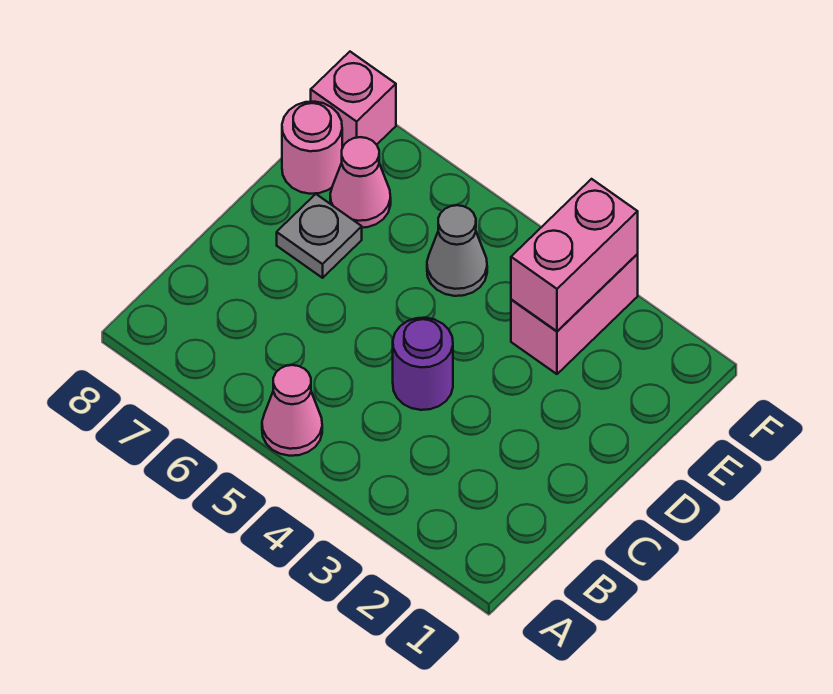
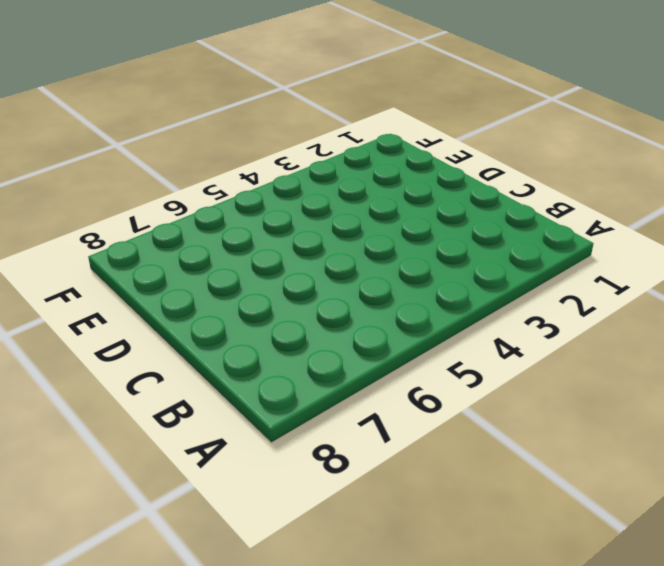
none -> pink cone A5 level 1
none -> purple round brick C4 level 1

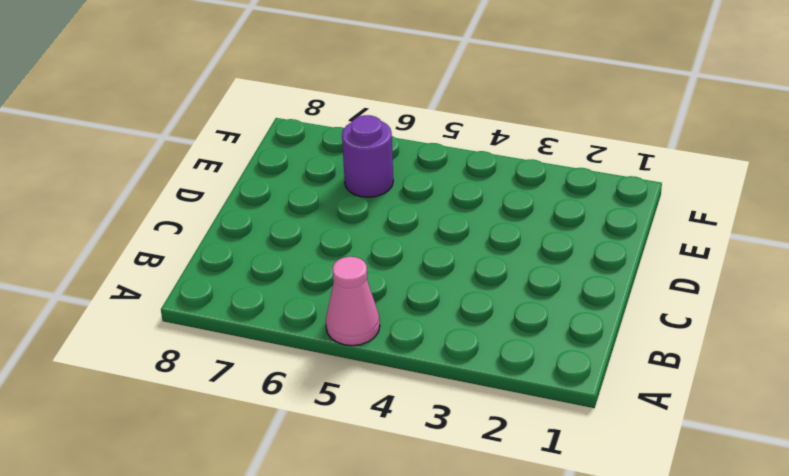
purple round brick E6 level 1 -> purple round brick C4 level 1
none -> grey plate D7 level 1
none -> pink brick E3:F3 level 1

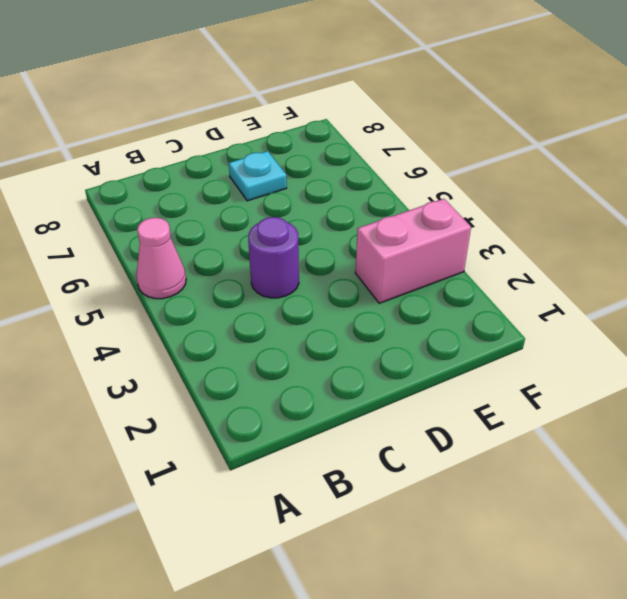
cyan plate D7 level 1 -> grey plate D7 level 1
none -> grey cone E5 level 1
none -> pink cone E7 level 1

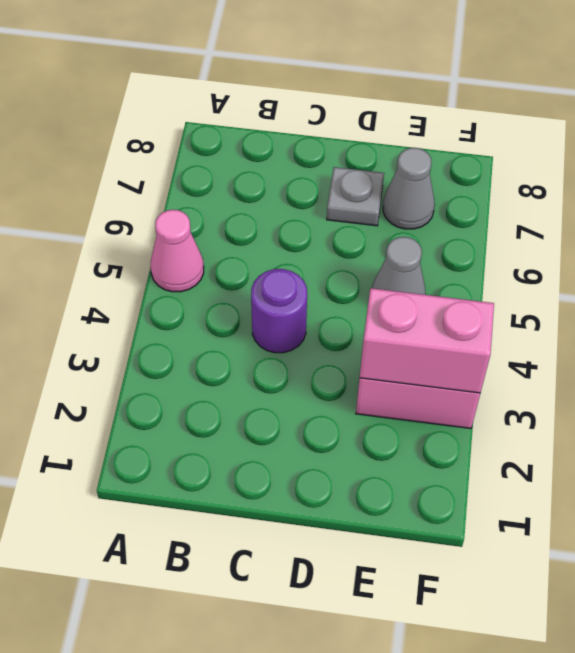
grey cone E7 level 1 -> pink cone E7 level 1
none -> pink round brick E8 level 1
none -> pink brick F8 level 1

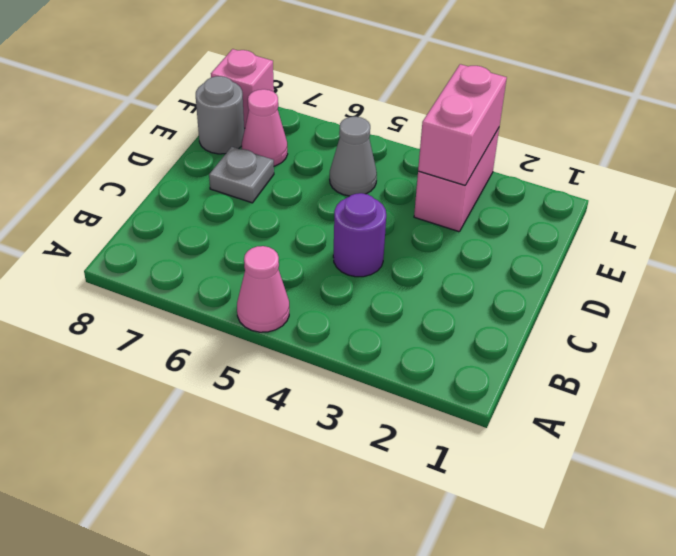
grey round brick E8 level 1 -> pink round brick E8 level 1

